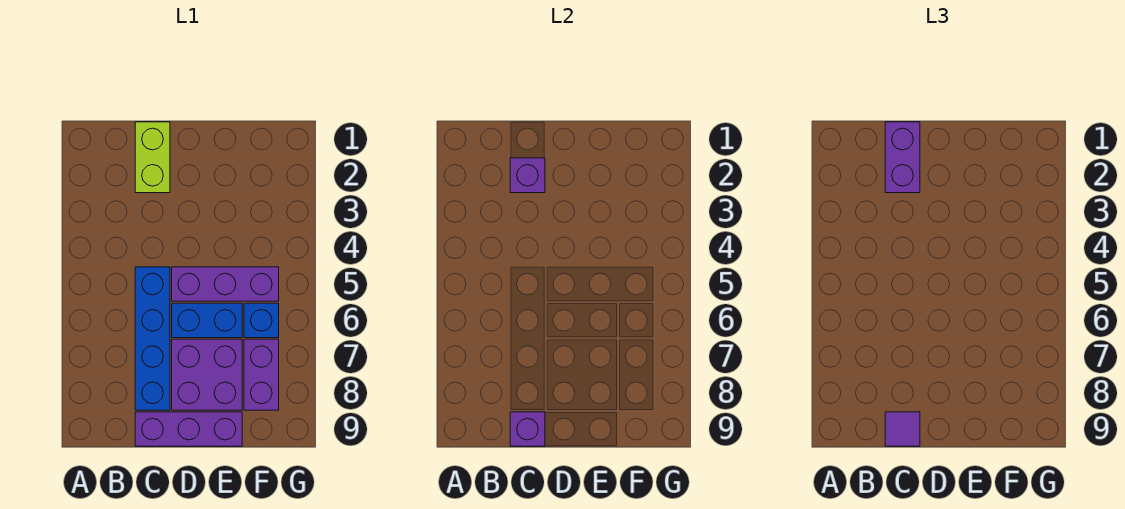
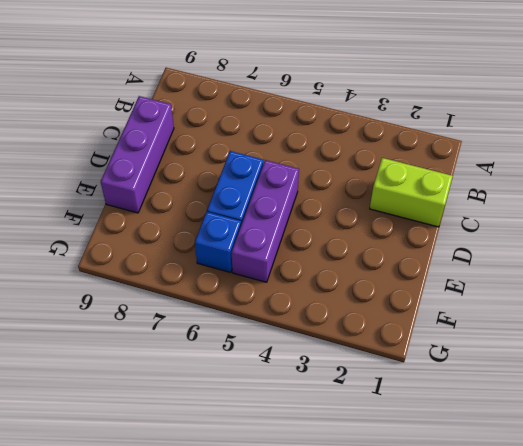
none -> blue brick C5:C8 level 1
none -> purple brick D7:E8 level 1
none -> purple brick F7:F8 level 1

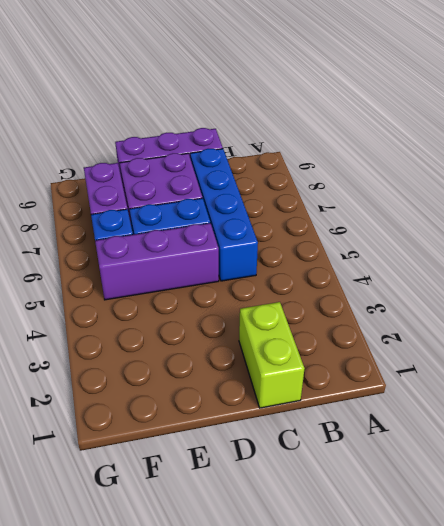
none -> purple brick C2 level 2
none -> purple brick C9 level 2
none -> purple brick C1:C2 level 3

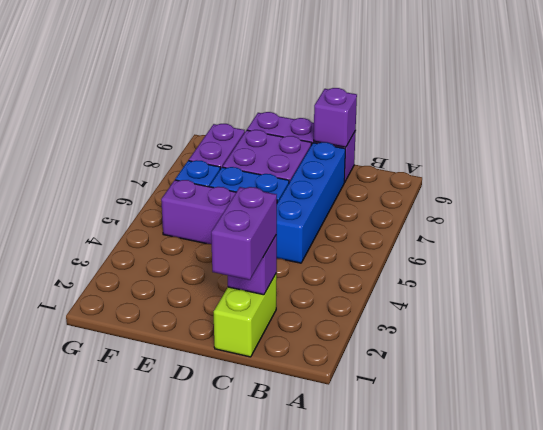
none -> purple tile C9 level 3

